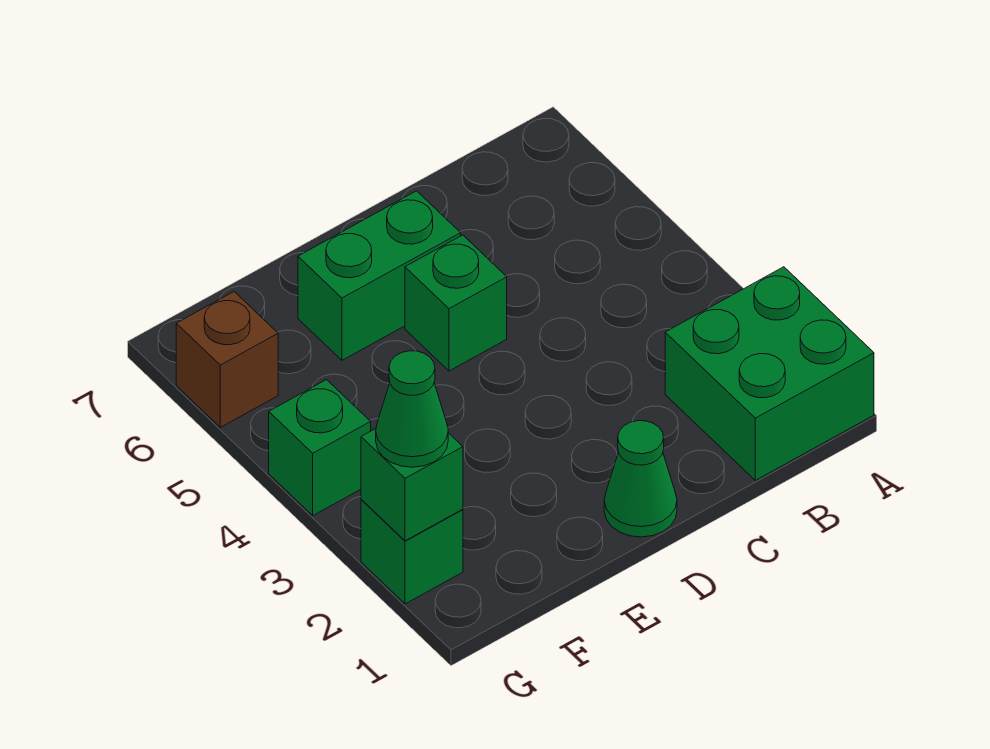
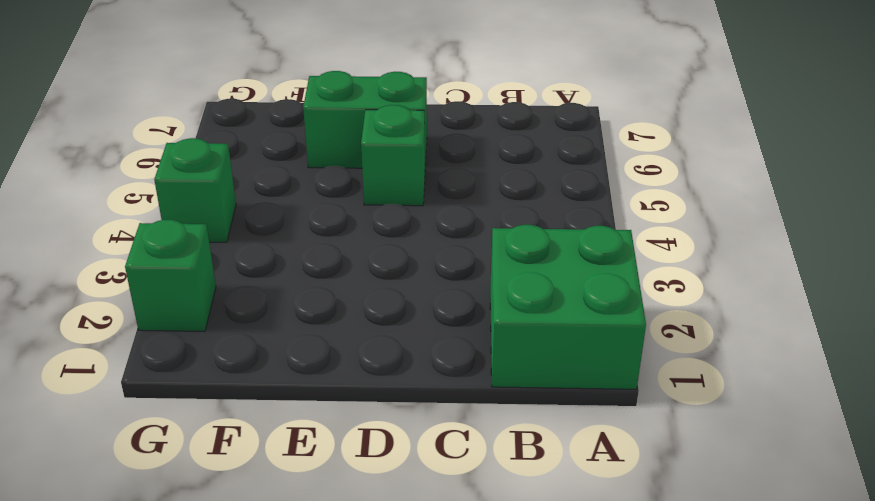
none -> green cone D1 level 1
none -> brown brick G6 level 1

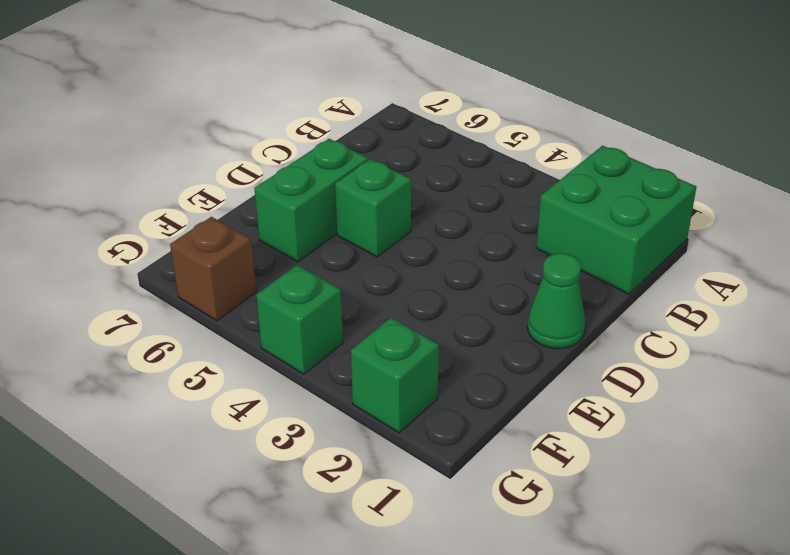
none -> green brick G2 level 2
none -> green cone G2 level 3

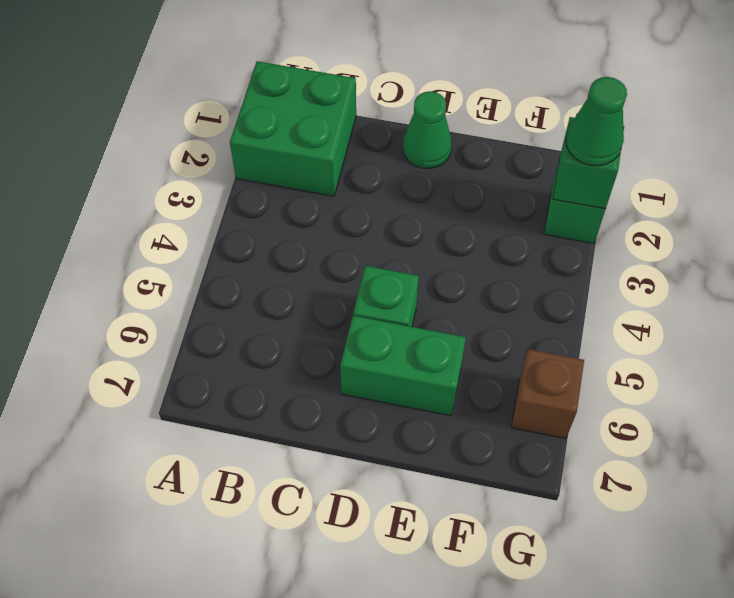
none -> green brick G4 level 1

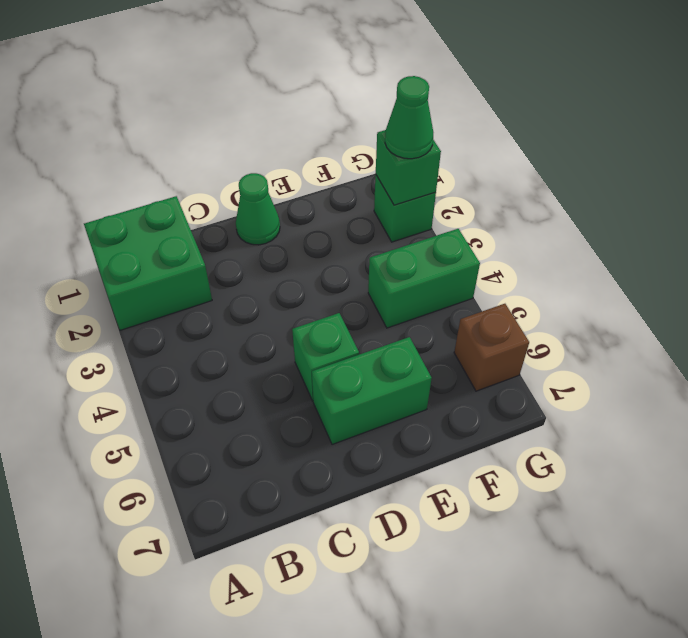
green brick F4:G4 level 1 -> green brick G4 level 1

